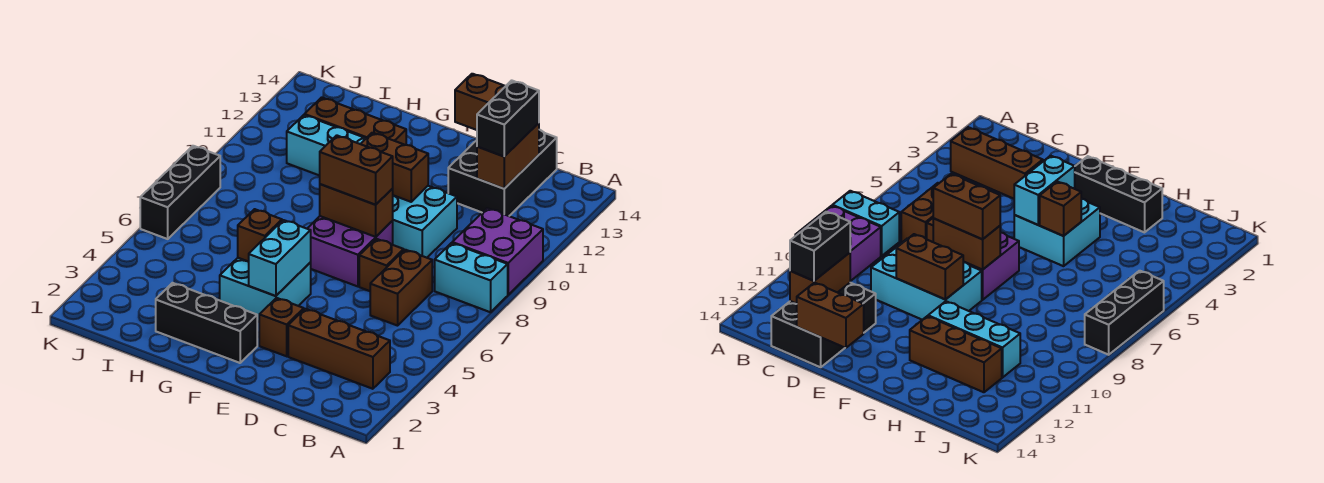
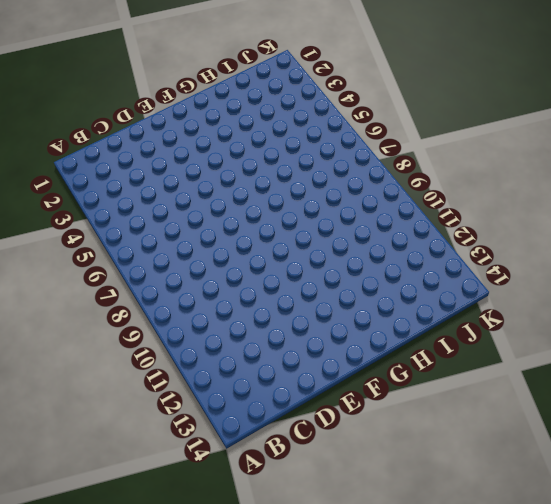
none -> cyan brick A8:B8 level 1
none -> purple brick A9:B10 level 1
none -> brown brick B3:D3 level 1

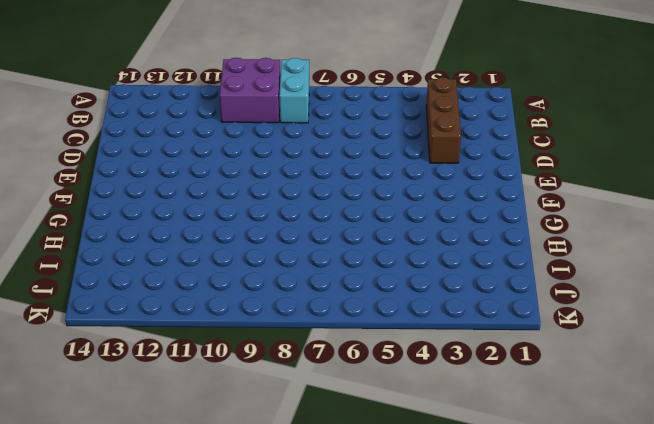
none -> brown brick C6:C7 level 1
none -> black brick C12:D14 level 1
none -> brown brick D7 level 1

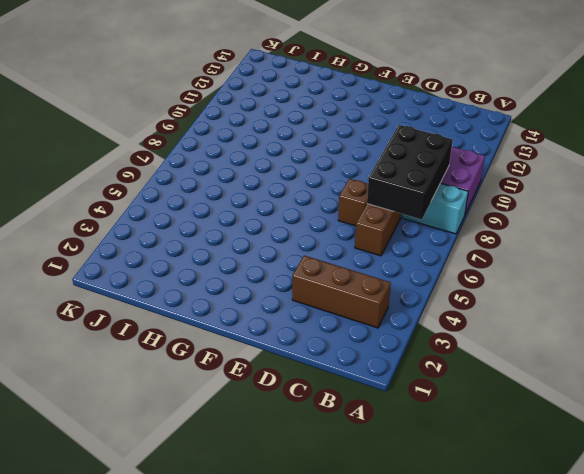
black brick B7:C9 level 2 -> black brick C12:D14 level 1
none -> cyan brick D9:F10 level 1
none -> brown brick E3 level 1
none -> purple brick E7:F8 level 1

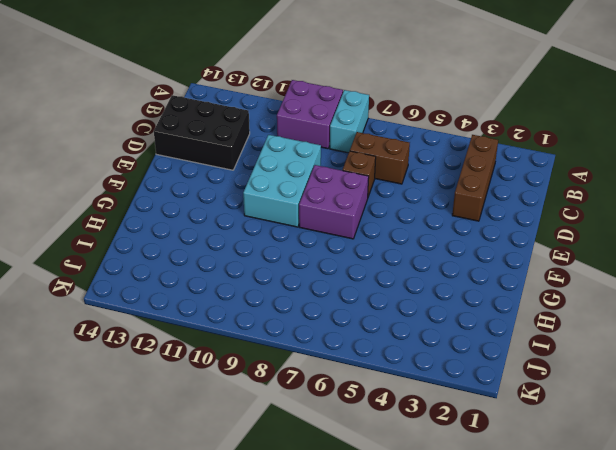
none -> brown brick E3 level 1
none -> black brick F2:H2 level 1
none -> cyan brick F4:G5 level 1

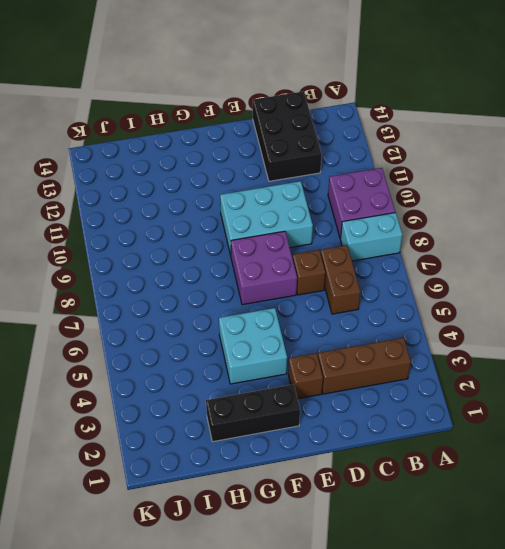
none -> cyan brick G11:I11 level 1
none -> brown brick G12:I12 level 1
none -> black brick K6:K8 level 1

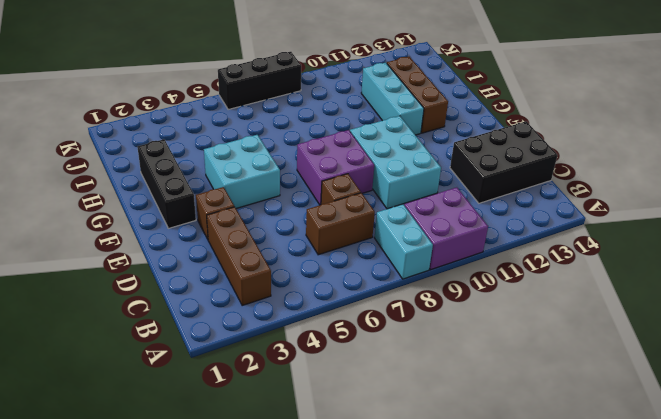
none -> brown brick C12:C13 level 2
none -> brown brick D14:E14 level 2
none -> brown brick E8:F8 level 2

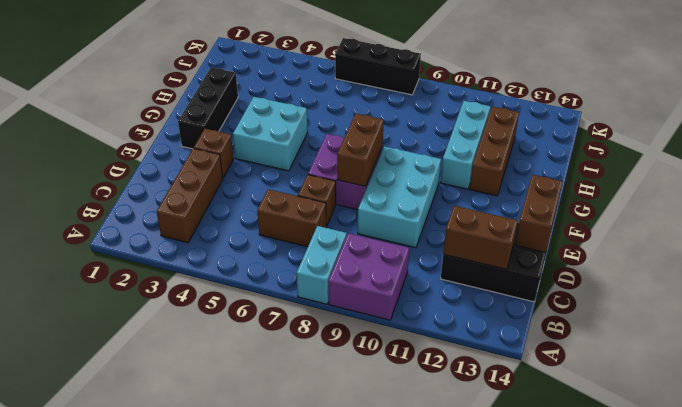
none -> brown brick E10:F10 level 2
none -> cyan brick F4:F5 level 2
none -> brown brick G5 level 2

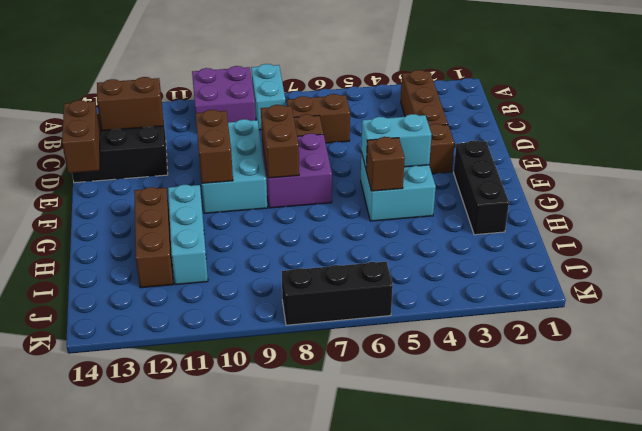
none -> black brick C12:C13 level 3
none -> brown brick E8:F8 level 3

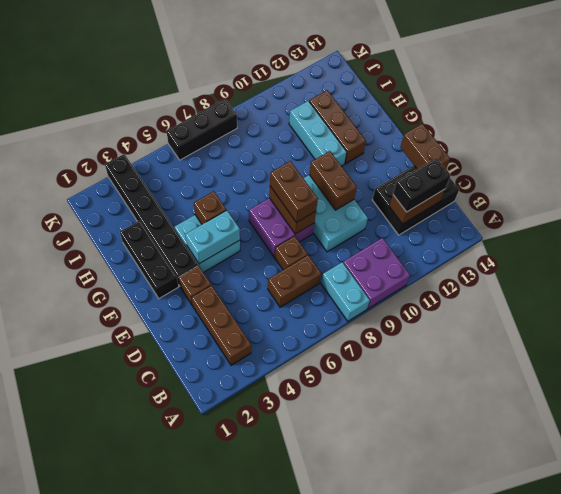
black brick F3:K3 level 1 -> none

